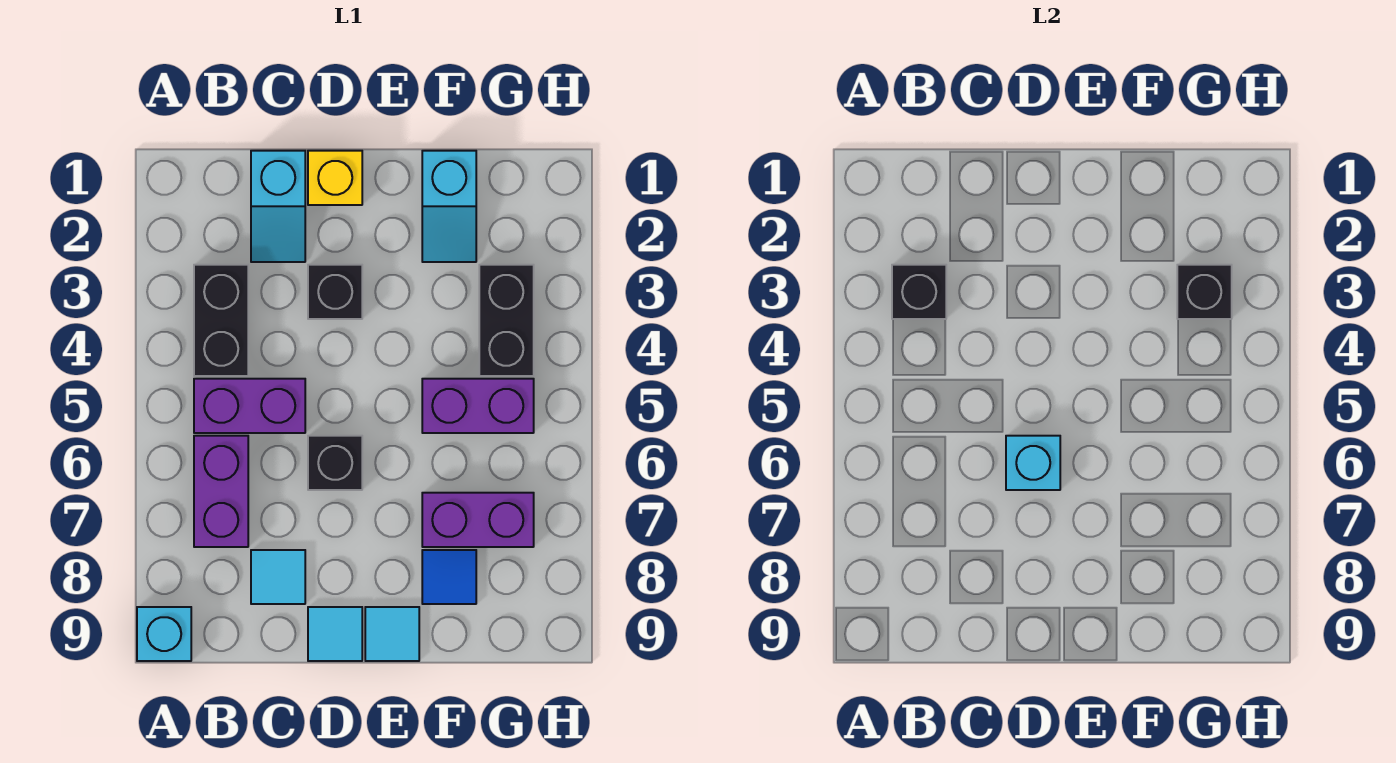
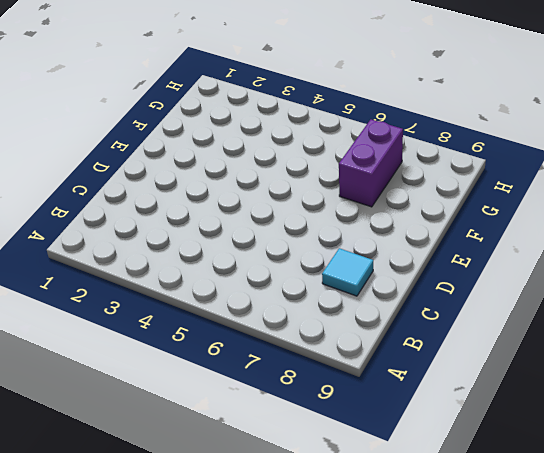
none -> cyan brick A9 level 1
none -> black brick B3:B4 level 1
none -> purple brick B5:C5 level 1

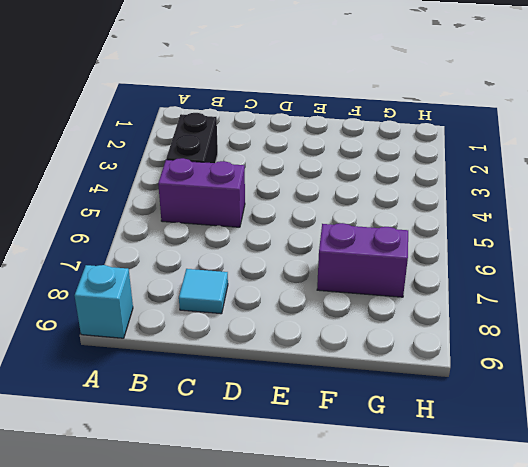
none -> purple brick B6:B7 level 1
none -> cyan slope C1:C2 level 1 top 1
none -> yellow brick D1 level 1

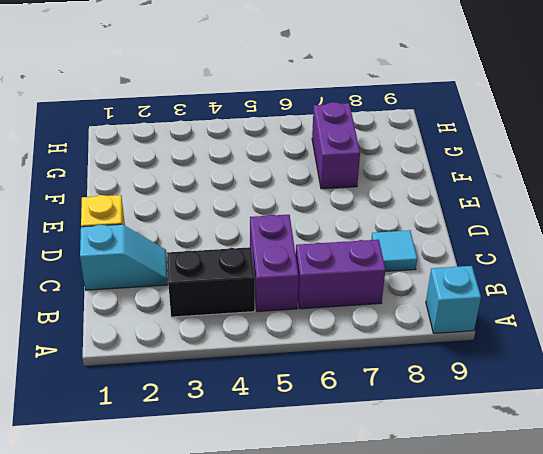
none -> black brick D3 level 1
none -> black brick D6 level 1
none -> cyan tile D9 level 1

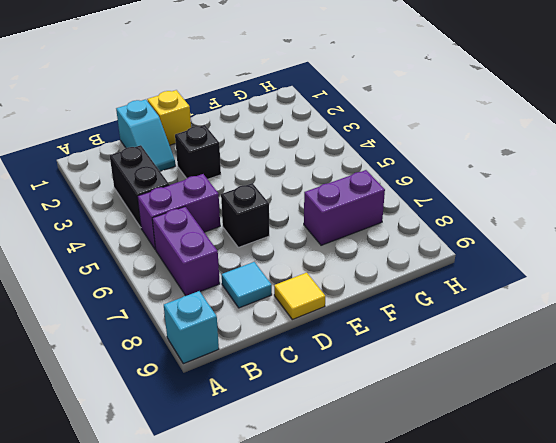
yellow tile D9 level 1 -> cyan tile D9 level 1
none -> cyan tile E9 level 1
none -> cyan slope F1:F2 level 1 top 1
none -> purple brick F5:G5 level 1

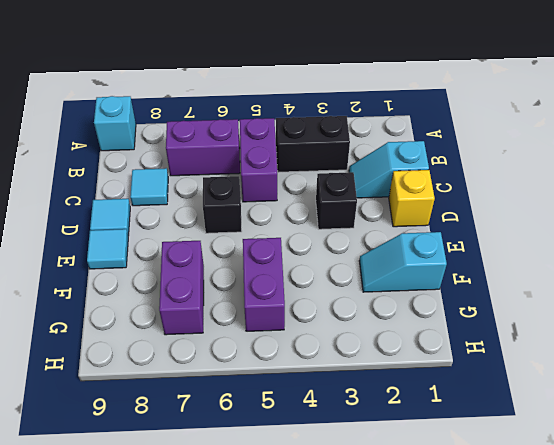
none -> blue tile F8 level 1
none -> black brick G3:G4 level 1
none -> black brick B3 level 2

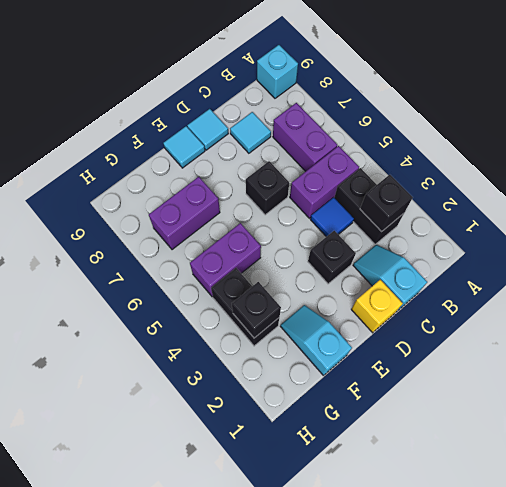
blue tile C4 level 1 -> blue tile F8 level 1
none -> cyan brick D6 level 2

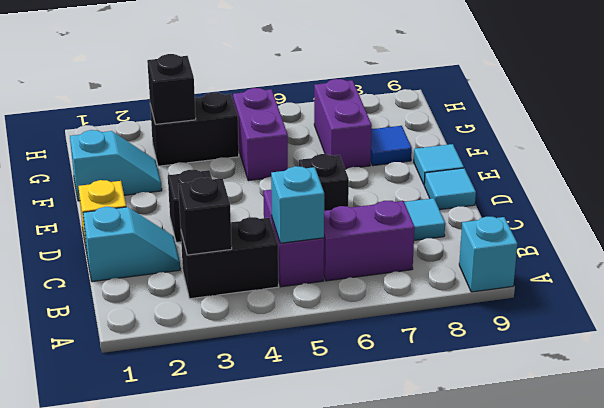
cyan brick B5 level 2 -> cyan brick D6 level 2

